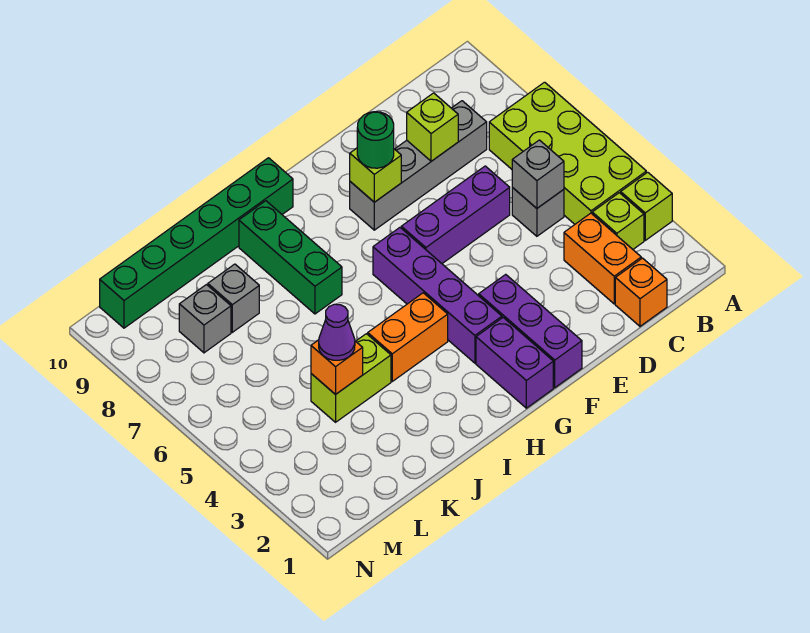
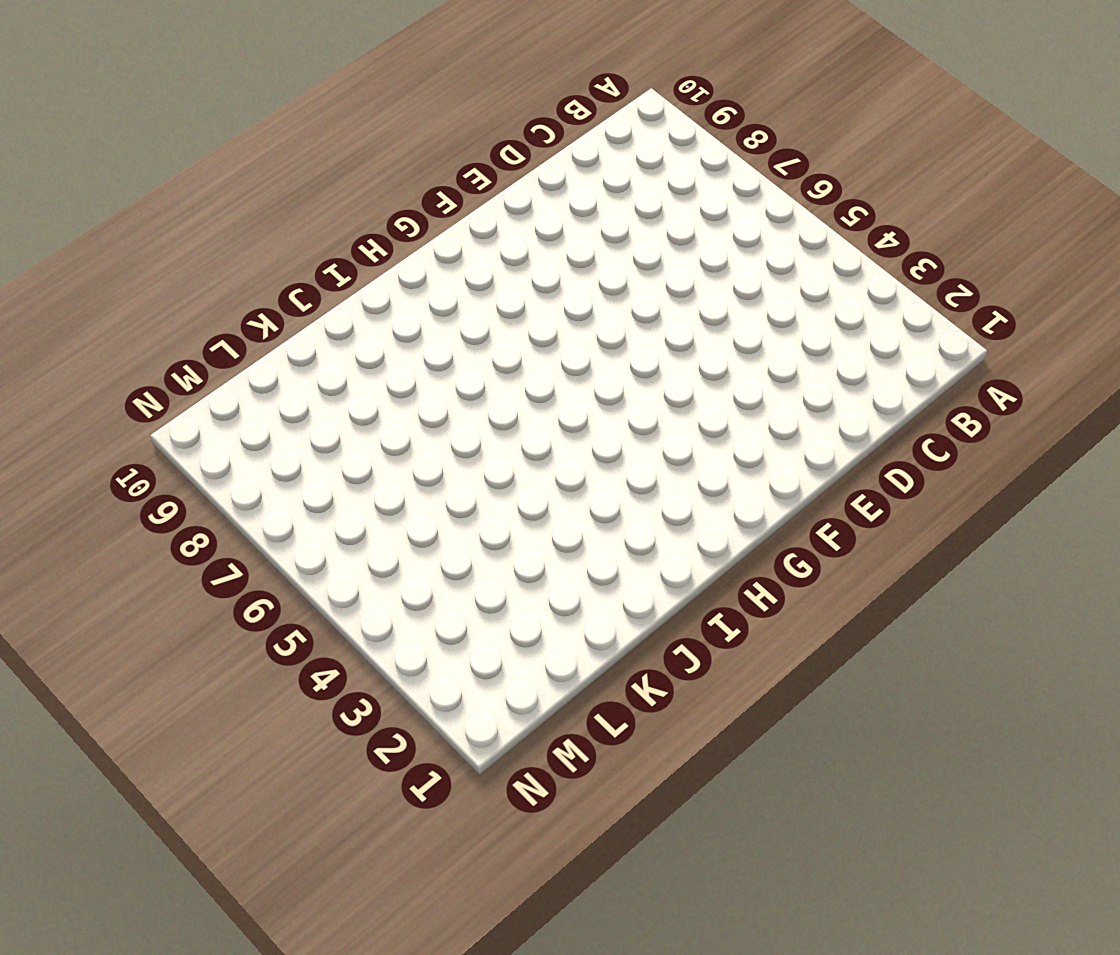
none -> lime brick A3 level 1
none -> lime brick A4:B7 level 1
none -> lime brick B3 level 1

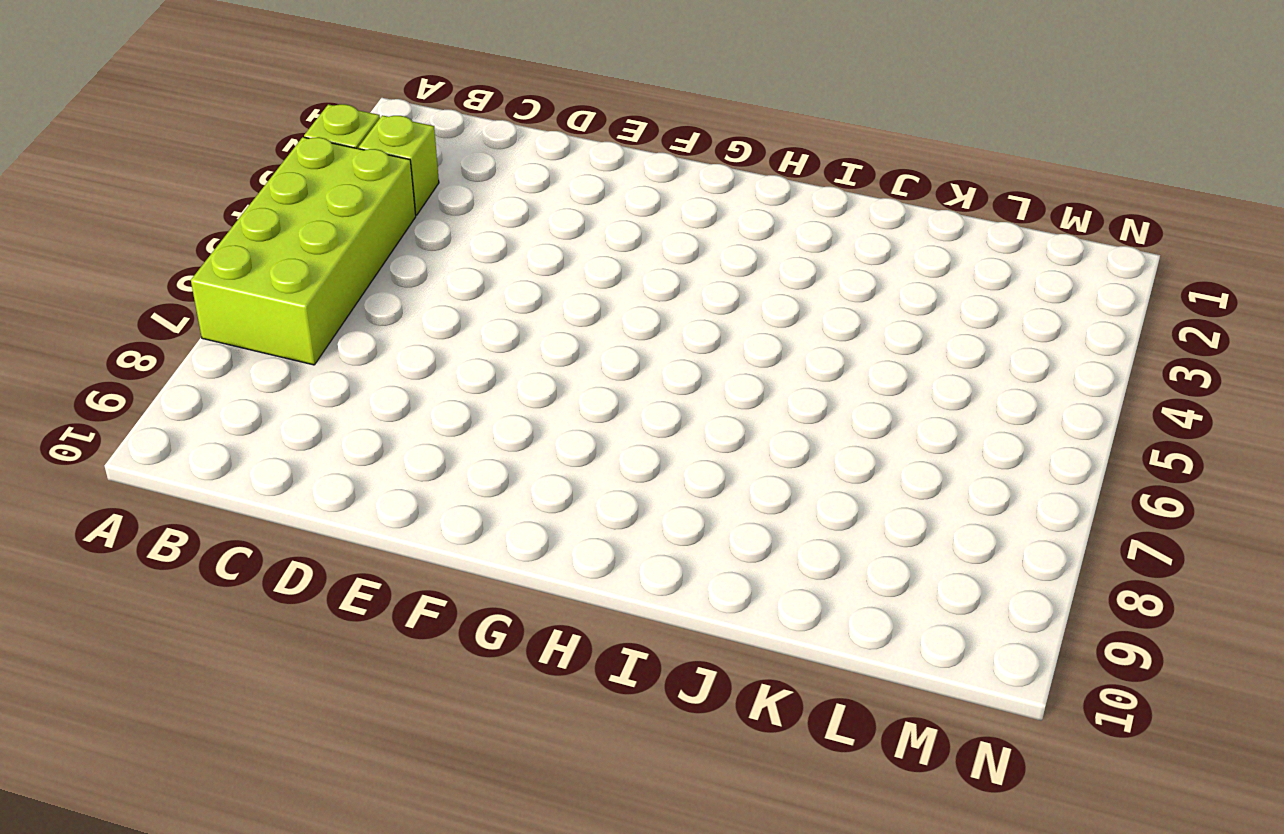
none -> orange brick C1 level 1
none -> orange brick C2:C3 level 1
none -> grey brick C5 level 1

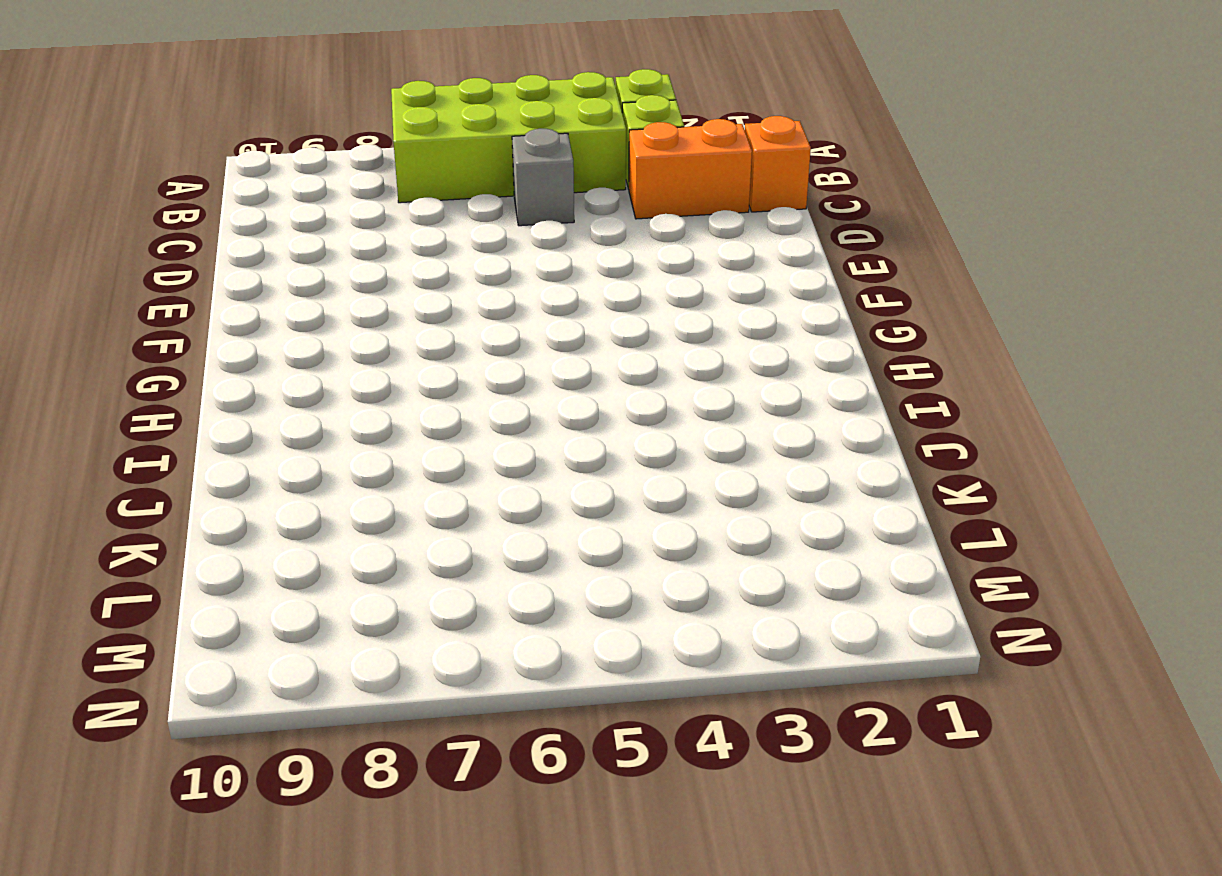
none -> grey brick C8:F8 level 1
none -> purple brick D6:F6 level 1
none -> purple brick F1:F3 level 1

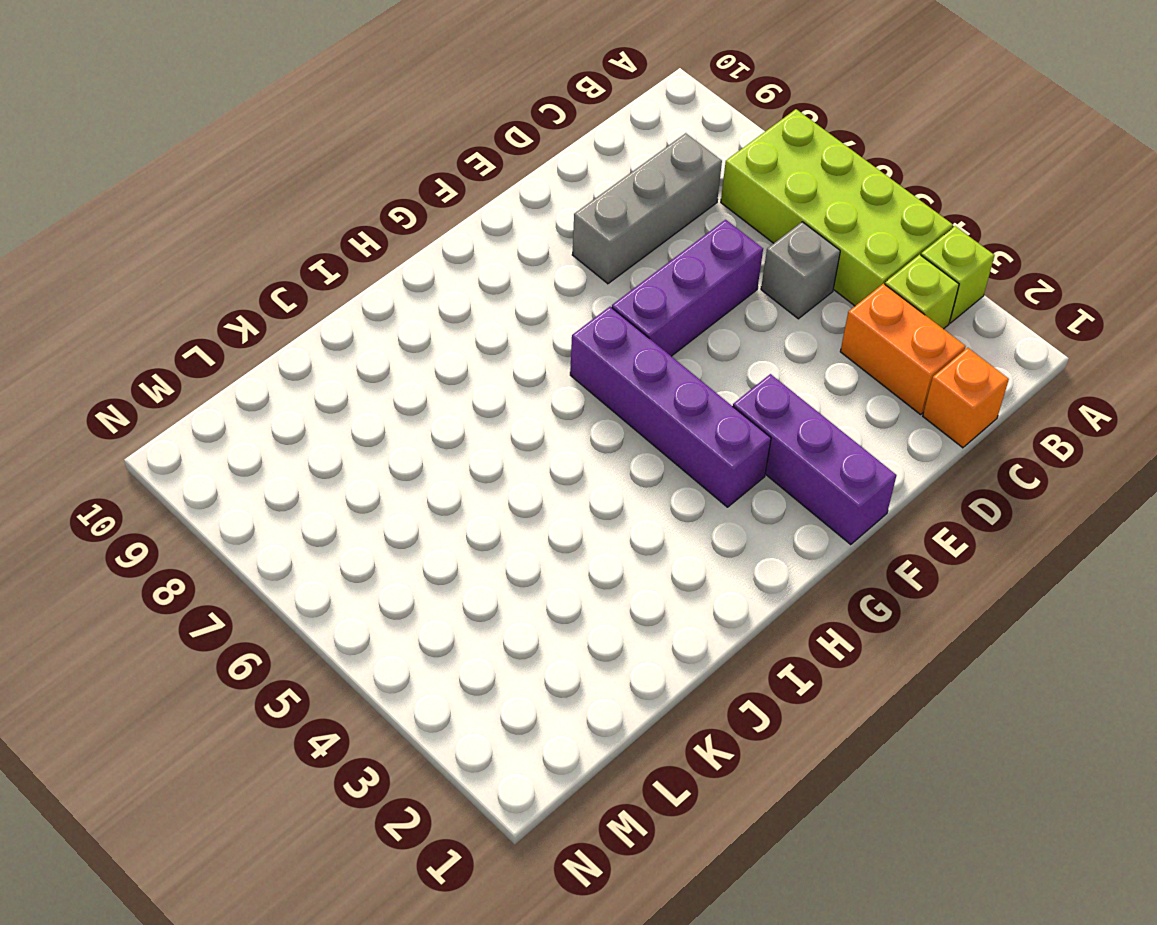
grey brick C8:E8 level 1 -> grey brick C8:F8 level 1
none -> purple brick G1:G2 level 1
none -> orange brick H4:I4 level 1
none -> green brick H10:M10 level 1

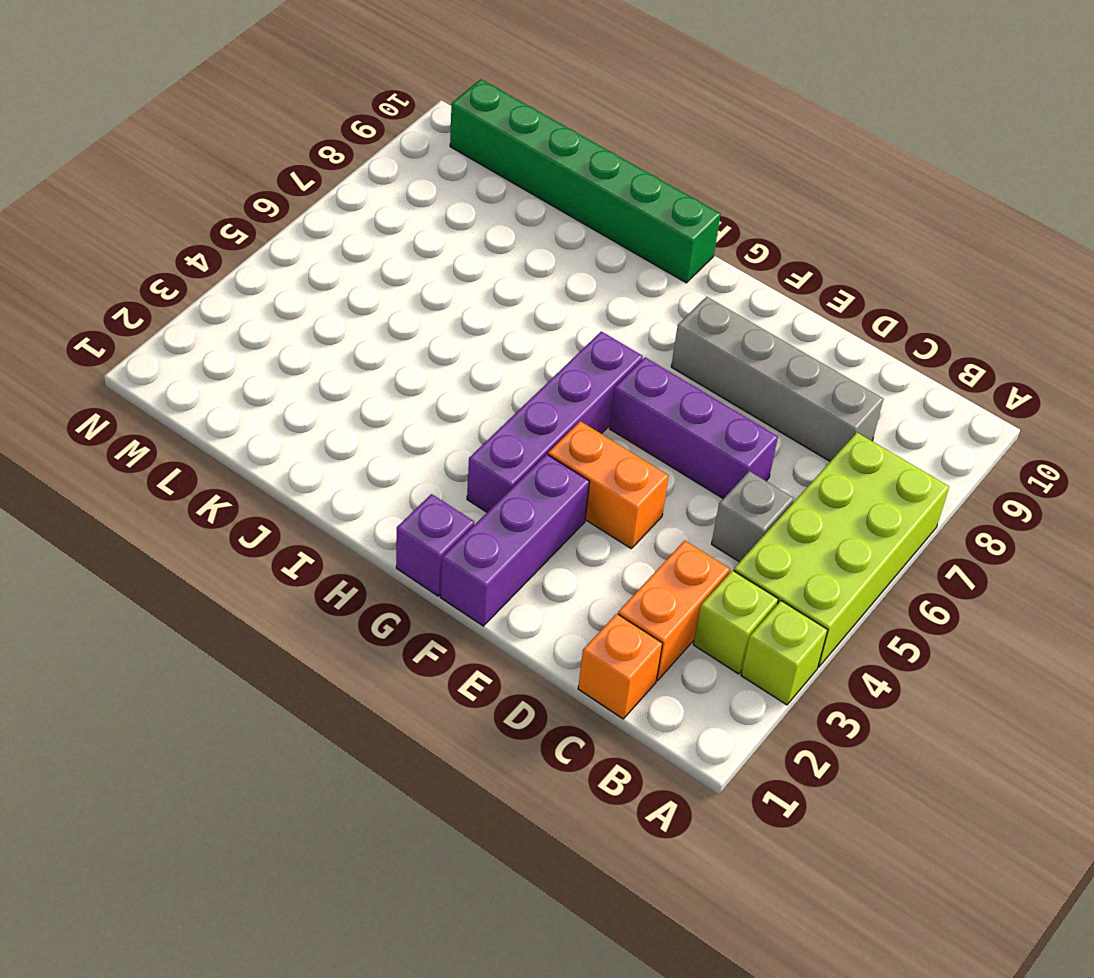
orange brick E4:F4 level 1 -> orange brick H4:I4 level 1
purple brick G1 level 1 -> purple brick G1:G2 level 1
none -> green brick I7:I9 level 1
none -> lime brick J4:K4 level 1
none -> grey brick K8 level 1

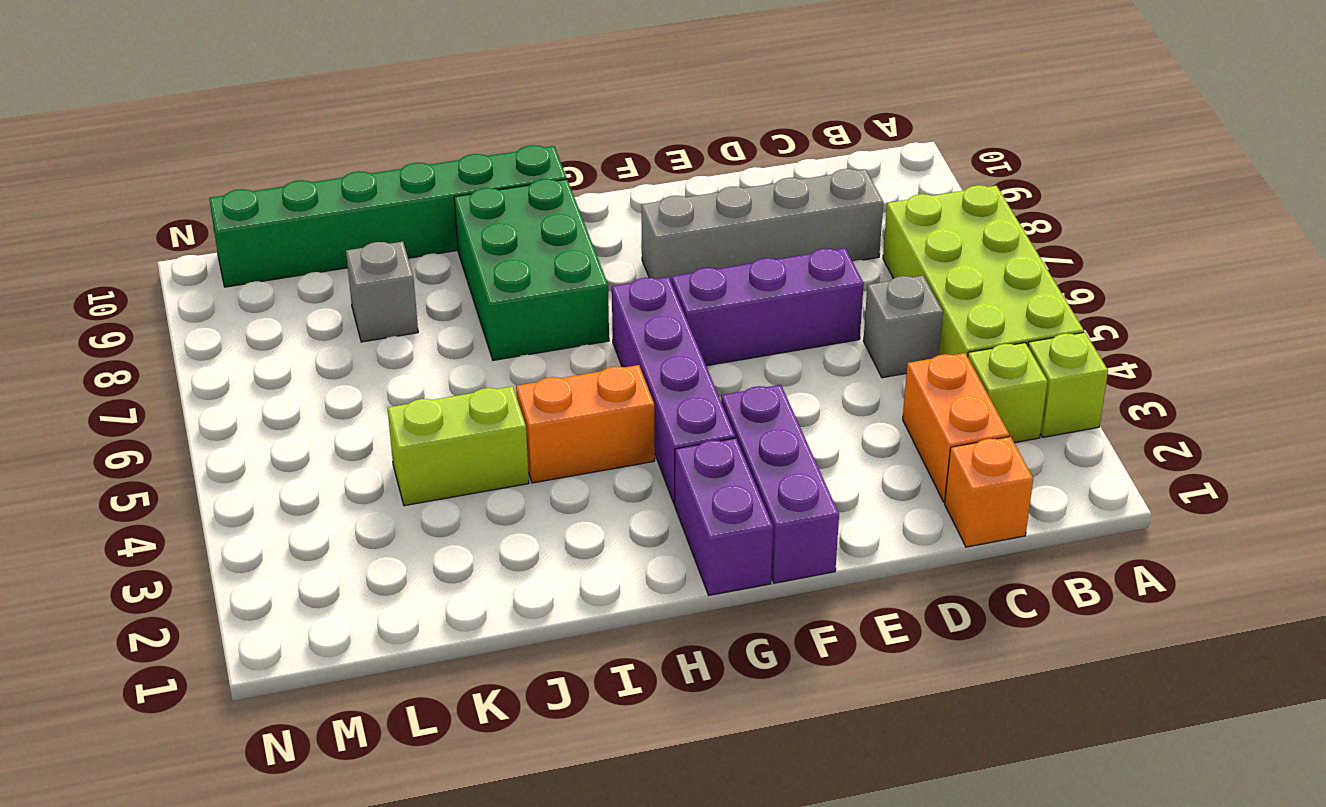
green brick H7:I9 level 1 -> green brick I7:I9 level 1
none -> grey brick L8 level 1
none -> grey brick C5 level 2
none -> lime brick D8 level 2

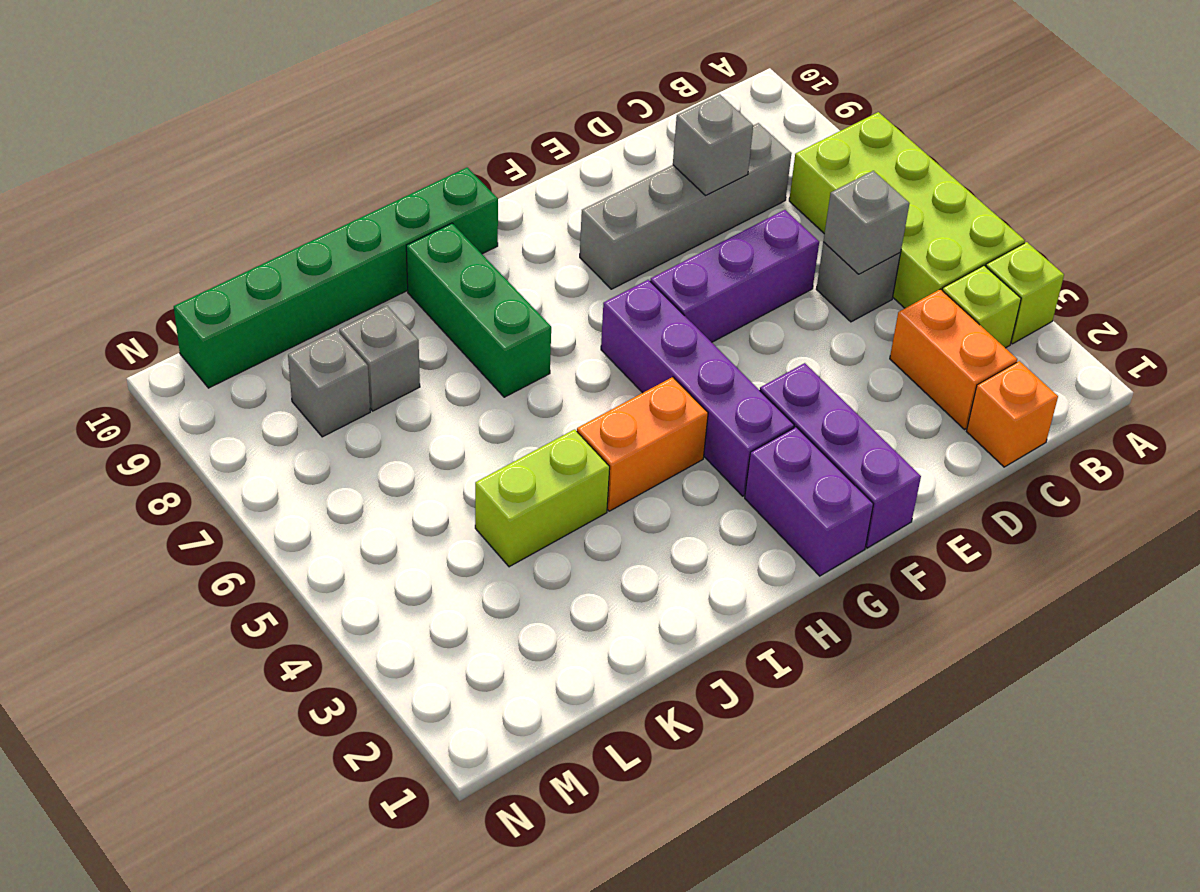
grey brick D8 level 2 -> lime brick D8 level 2
none -> lime brick F8 level 2
none -> orange brick K4 level 2
none -> green round brick F8 level 3

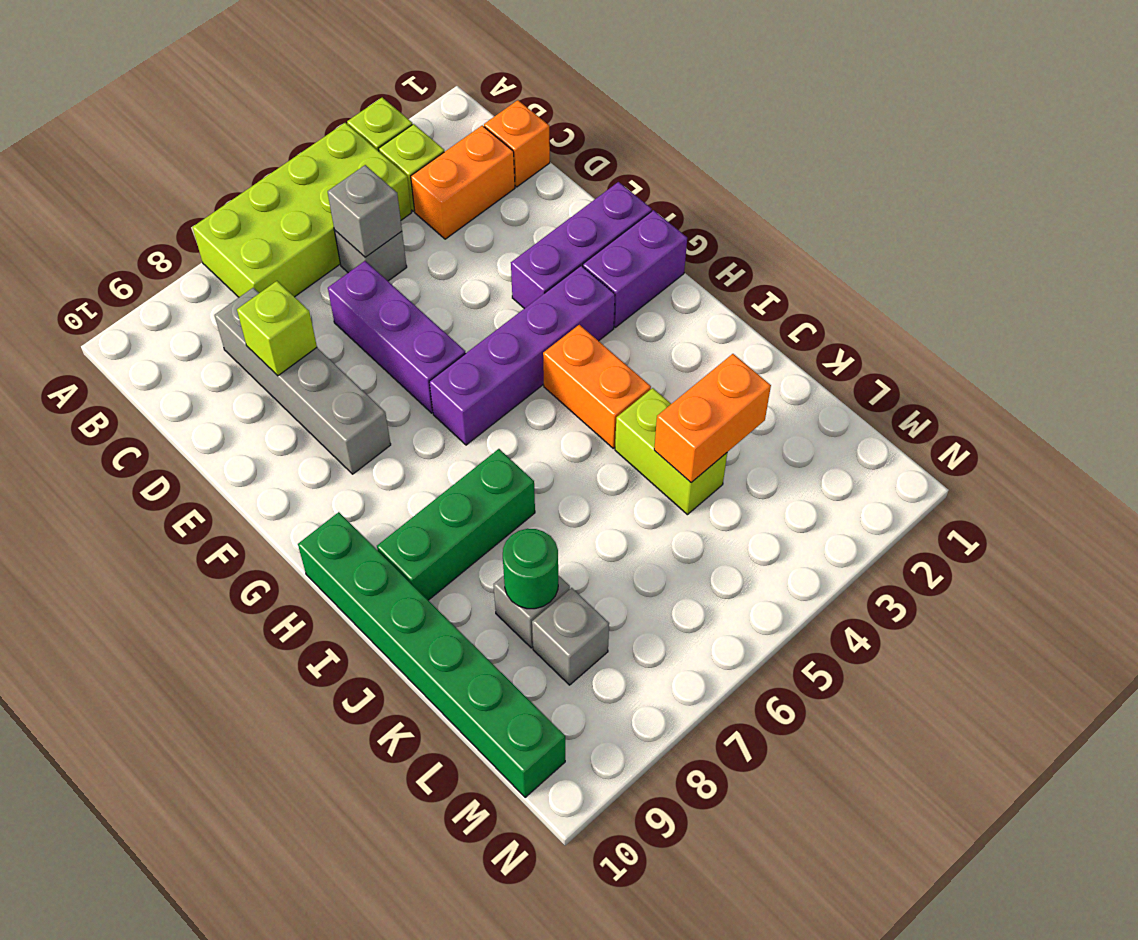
orange brick K3:K4 level 2 -> orange brick K4 level 2
green round brick K8 level 2 -> green round brick F8 level 3
none -> lime brick F8 level 2
none -> purple cone K4 level 3

